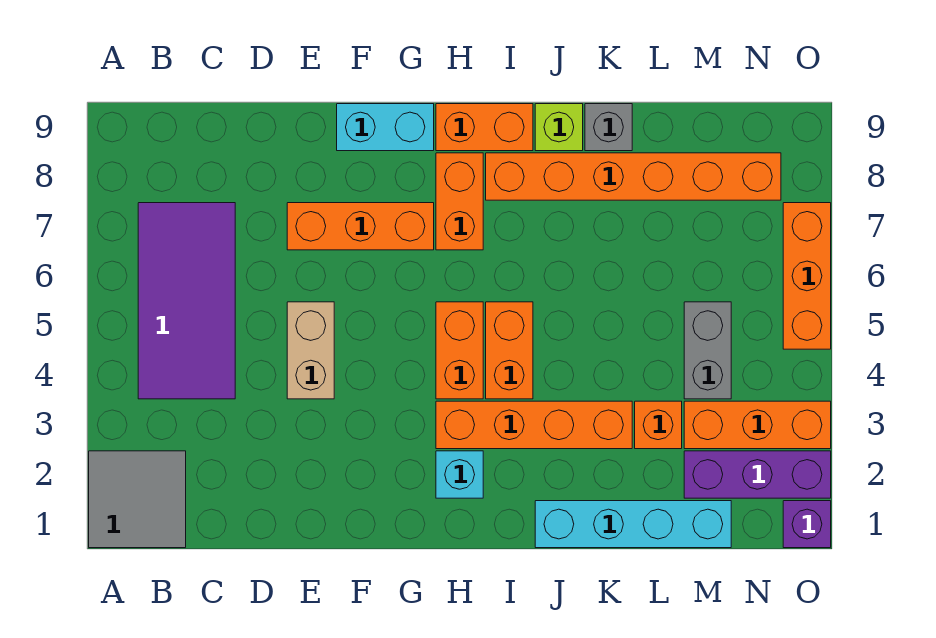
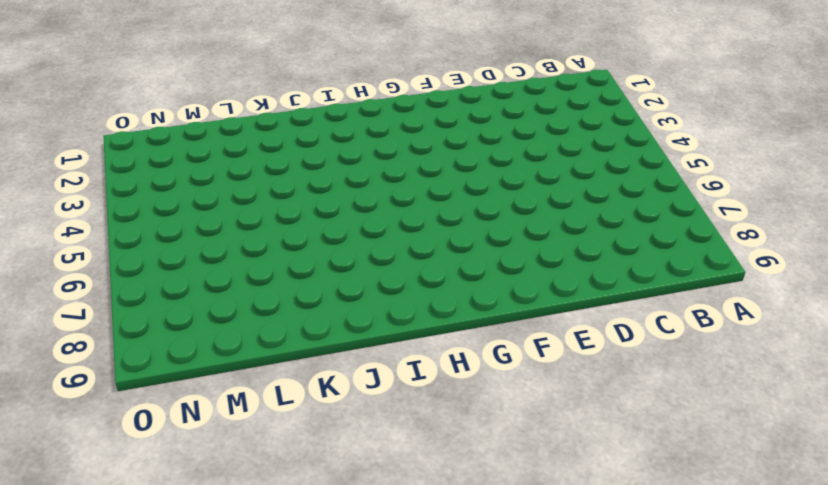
none -> grey tile A1:B2 level 1
none -> purple tile B4:C7 level 1
none -> tan brick E4:E5 level 1

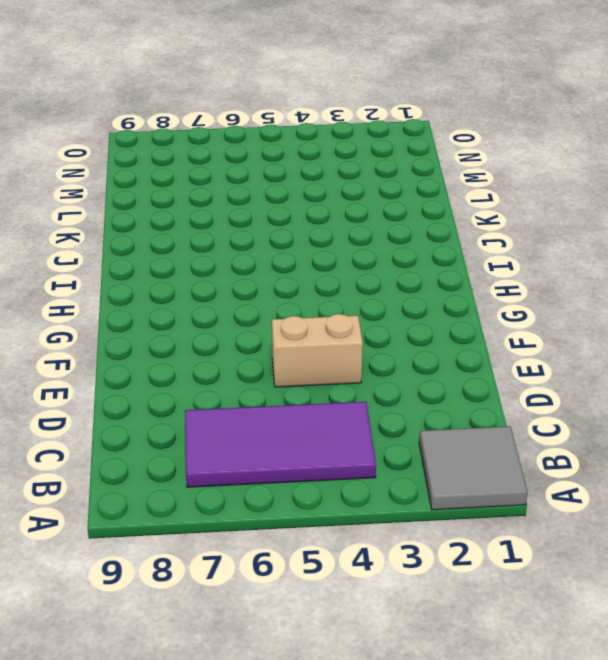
none -> orange brick E7:G7 level 1
none -> cyan brick F9:G9 level 1
none -> cyan brick H2 level 1

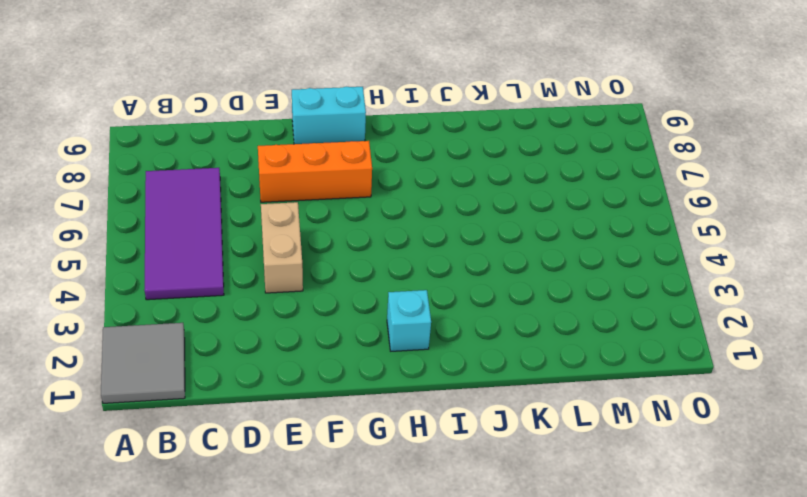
none -> orange brick H3:K3 level 1
none -> orange brick H4:H5 level 1
none -> orange brick H7:H8 level 1

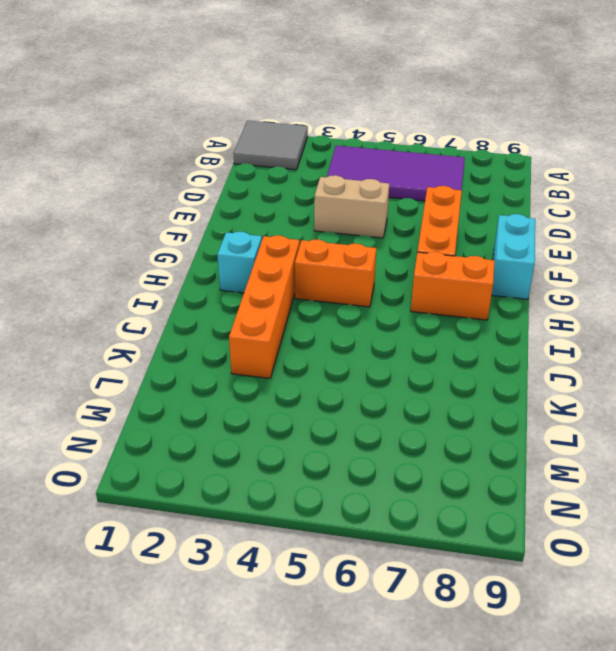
none -> orange brick H9:I9 level 1
none -> orange brick I4:I5 level 1
none -> orange brick I8:N8 level 1

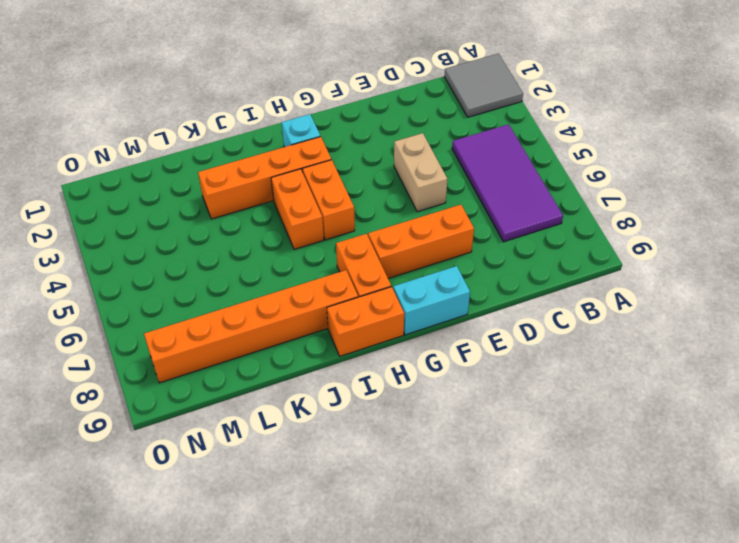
none -> cyan brick J1:M1 level 1
none -> lime brick J9 level 1
none -> grey brick K9 level 1

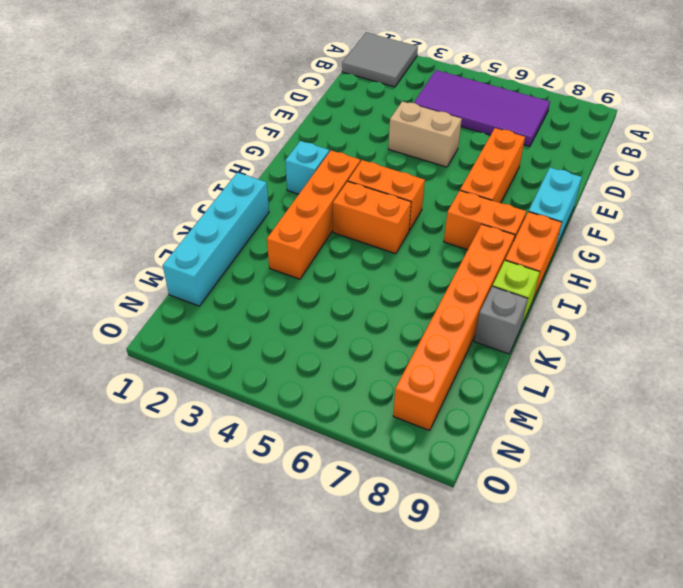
none -> orange brick L3 level 1
none -> purple brick M2:O2 level 1
none -> orange brick M3:O3 level 1

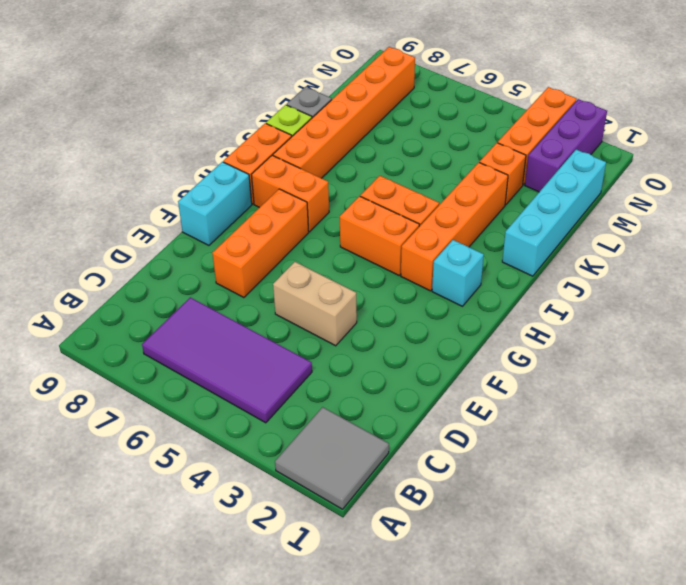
none -> grey brick M4:M5 level 1
none -> purple brick O1 level 1
none -> orange brick O5:O7 level 1

